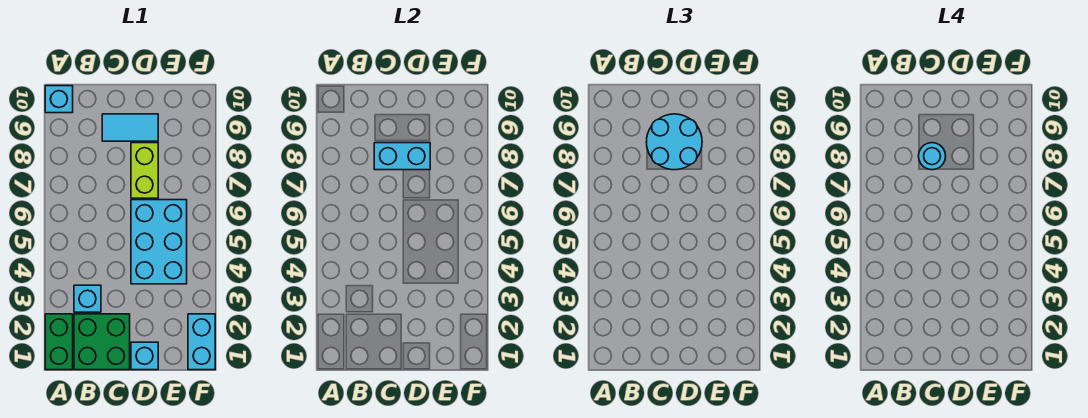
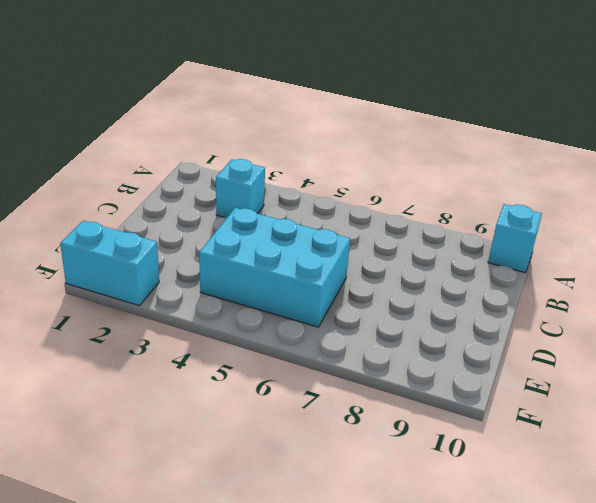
none -> green brick A1:A2 level 1
none -> green brick B1:C2 level 1
none -> cyan tile C9:D9 level 1

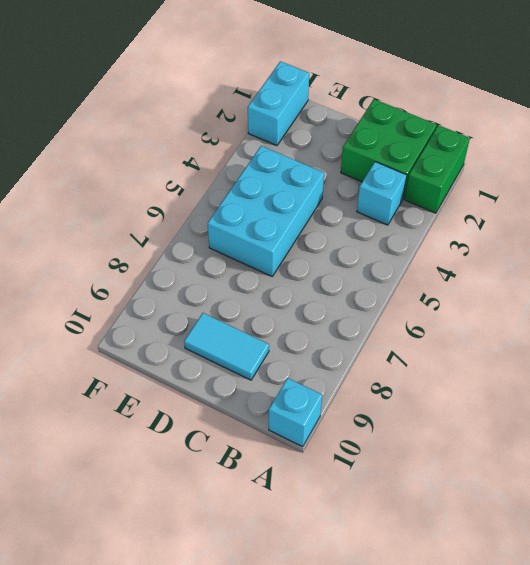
none -> cyan brick D1 level 1
none -> lime brick D7:D8 level 1
none -> cyan brick C8:D8 level 2

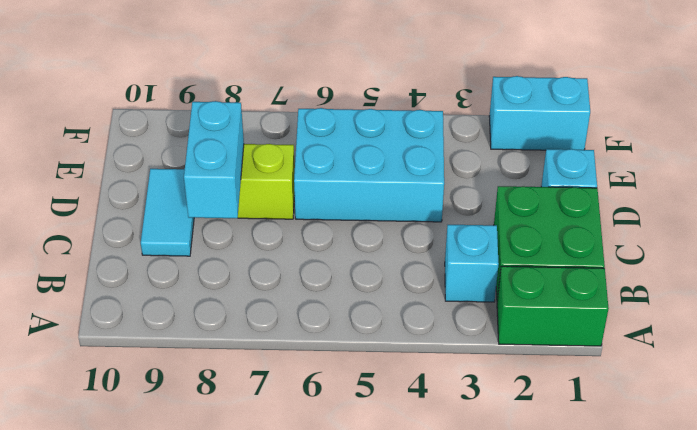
none -> cyan brick A10 level 1
none -> cyan round brick C8:D9 level 3
none -> cyan round brick C8 level 4

